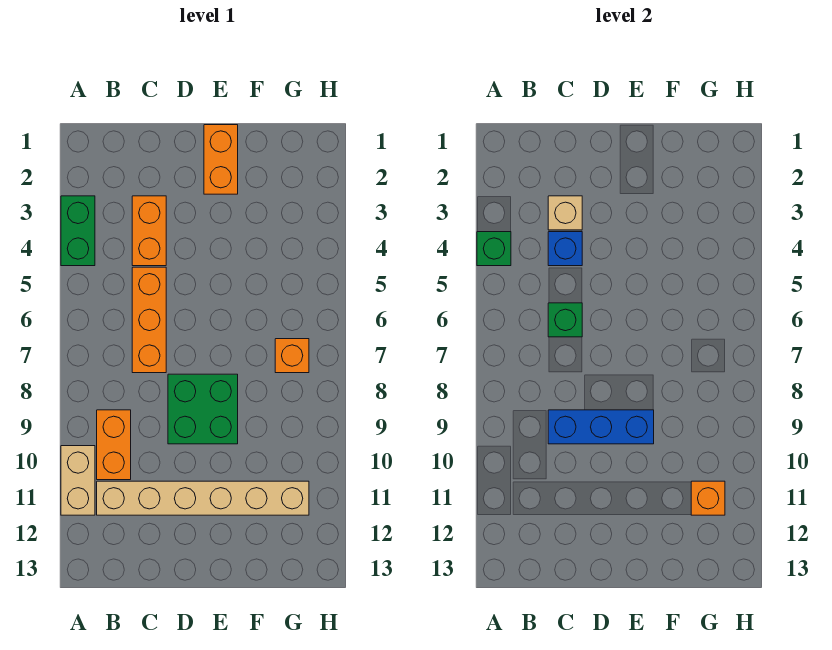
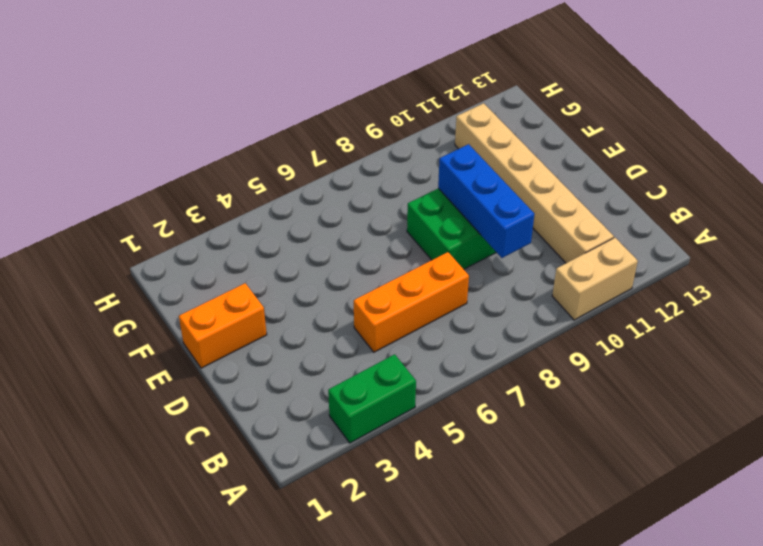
none -> orange brick B9:B10 level 1
none -> orange brick C3:C4 level 1
none -> orange brick G7 level 1

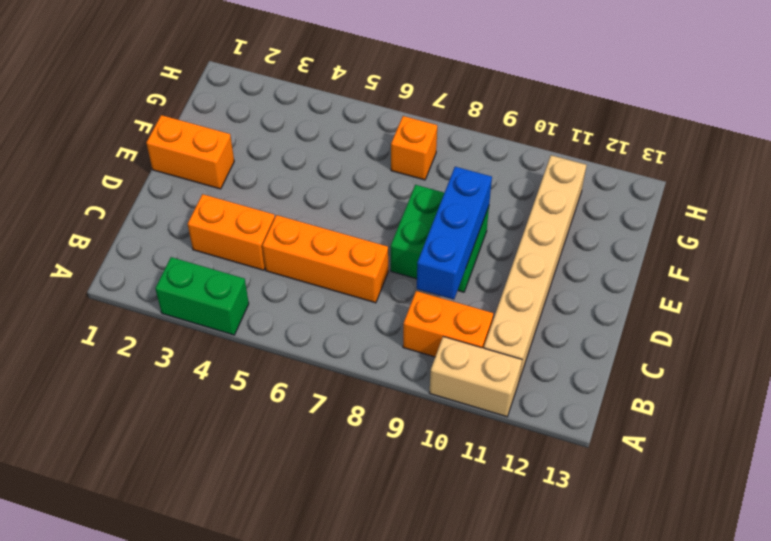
none -> green brick A4 level 2
none -> tan brick C3 level 2
none -> blue brick C4 level 2

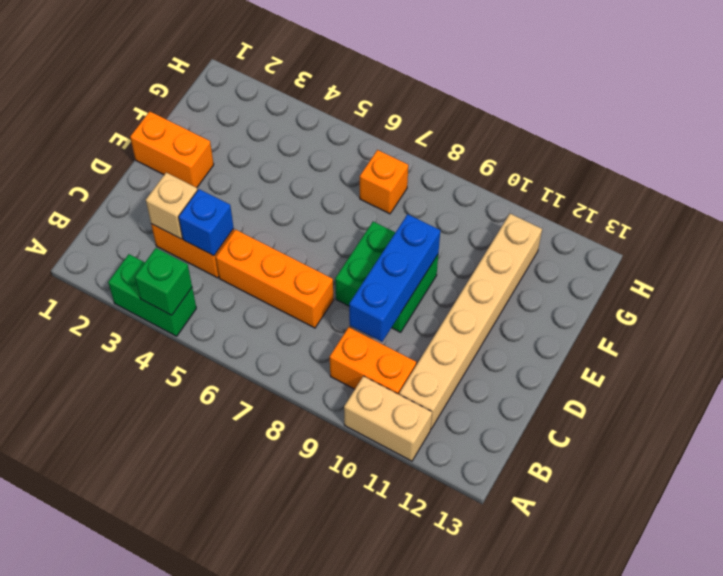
none -> green brick C6 level 2
none -> orange brick G11 level 2

